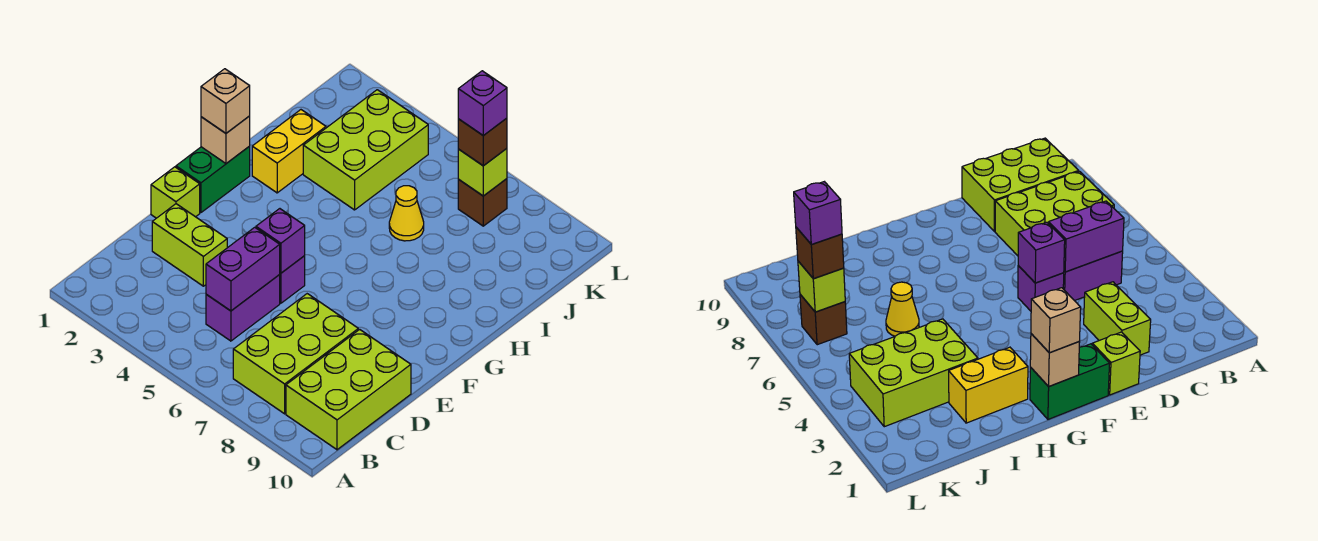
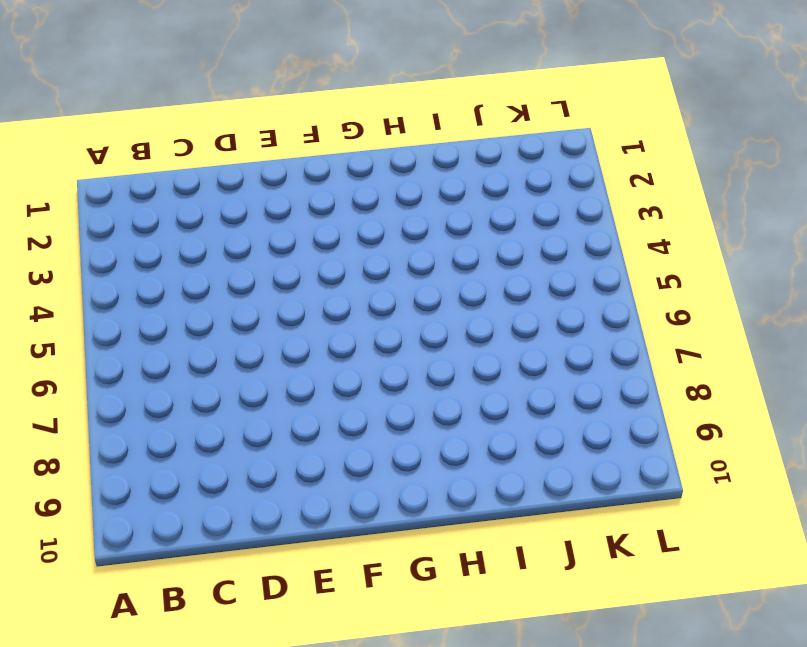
none -> lime brick B7:D8 level 1
none -> lime brick B9:D10 level 1
none -> purple brick C5:D5 level 1

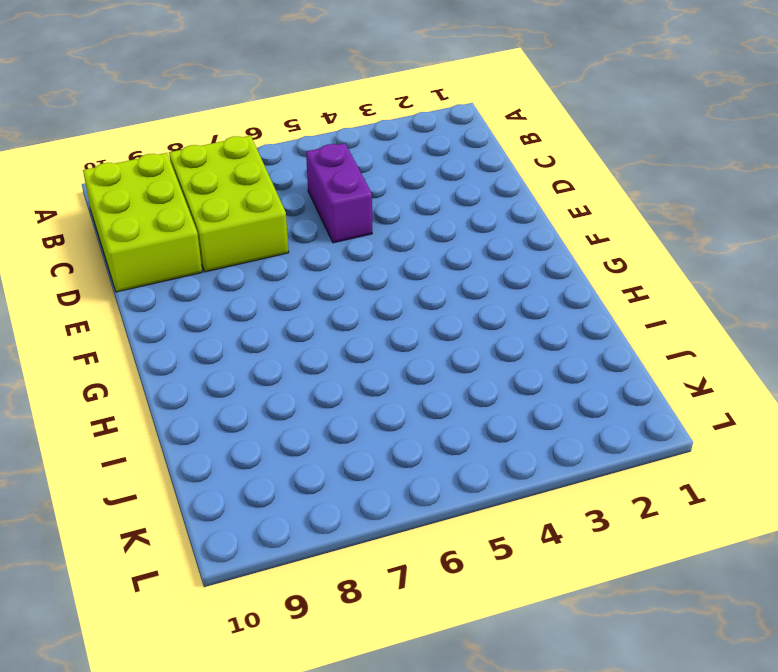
none -> lime brick D2:D3 level 1
none -> lime brick E1 level 1
none -> purple brick E5 level 1

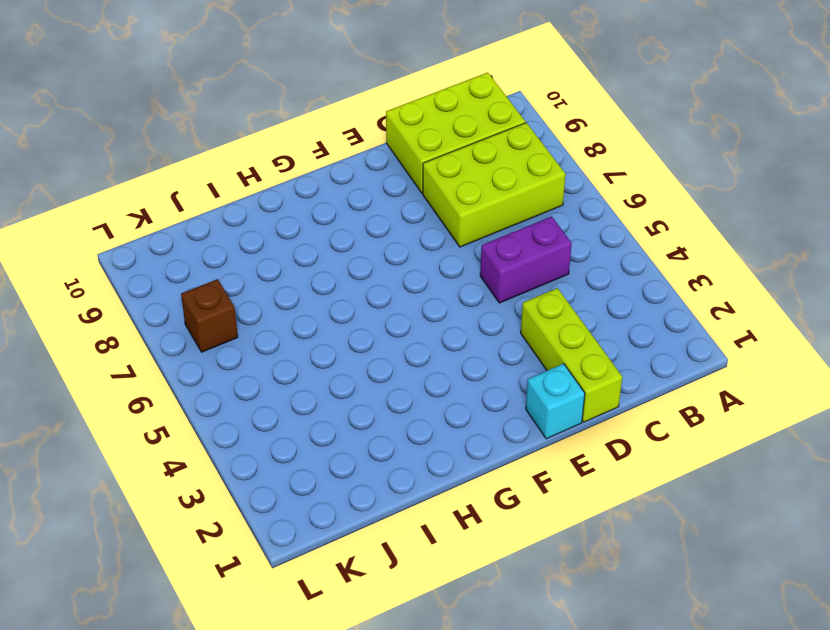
lime brick D1:D3 level 1 -> lime brick D2:D3 level 1
cyan brick E1 level 1 -> lime brick E1 level 1
none -> purple brick E5 level 1
none -> green brick F1:G1 level 1
none -> yellow brick H2:I2 level 1

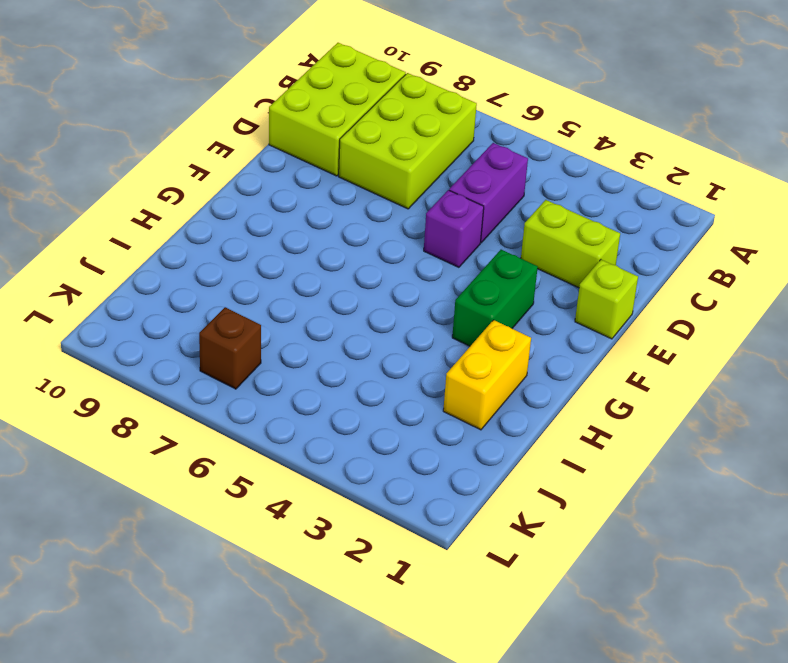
green brick F3:G3 level 1 -> green brick F1:G1 level 1
none -> lime brick I3:K4 level 1
none -> yellow cone I6 level 1
none -> purple brick C5:D5 level 2

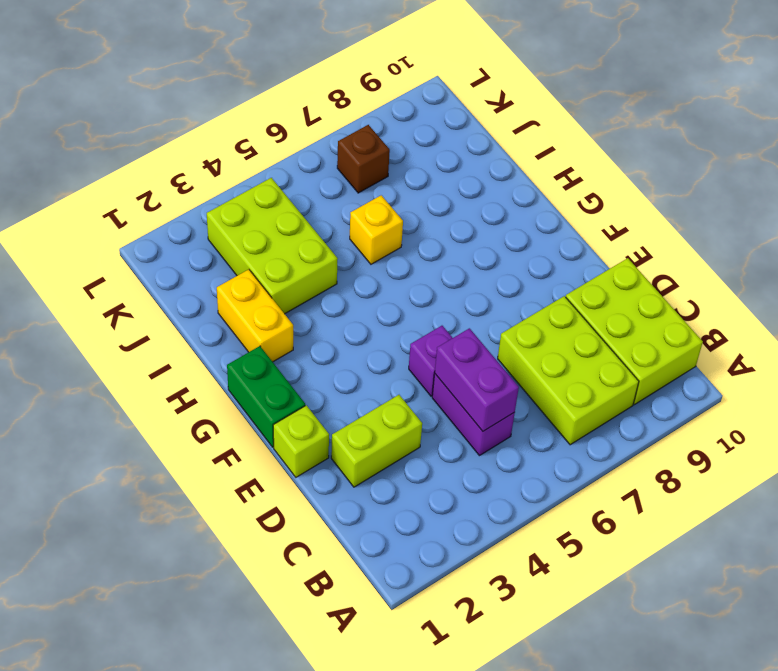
yellow brick I6 level 1 -> yellow cone I6 level 1
none -> purple brick E5 level 2
none -> tan brick G1 level 2
none -> lime brick K7 level 2

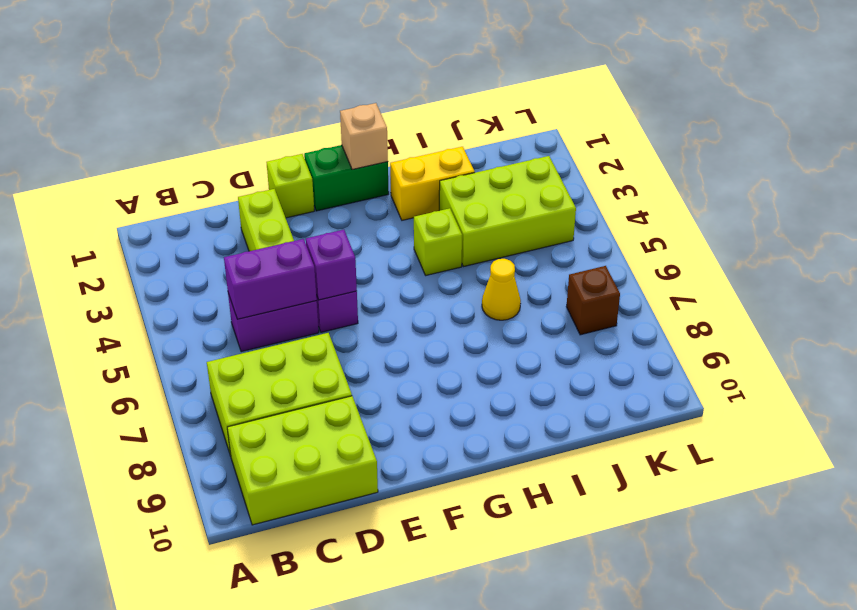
lime brick H4 level 1 -> lime brick K7 level 2
none -> tan brick G1 level 3
none -> brown brick K7 level 3
none -> purple brick K7 level 4

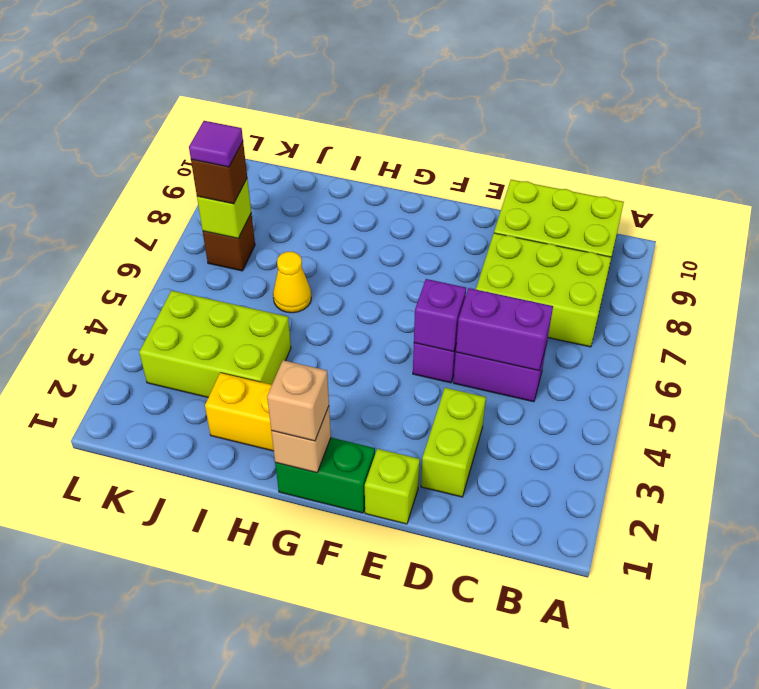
purple tile K7 level 4 -> purple brick K7 level 4

